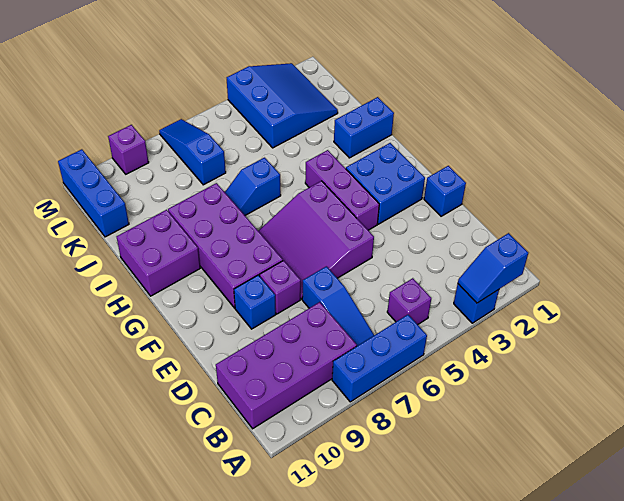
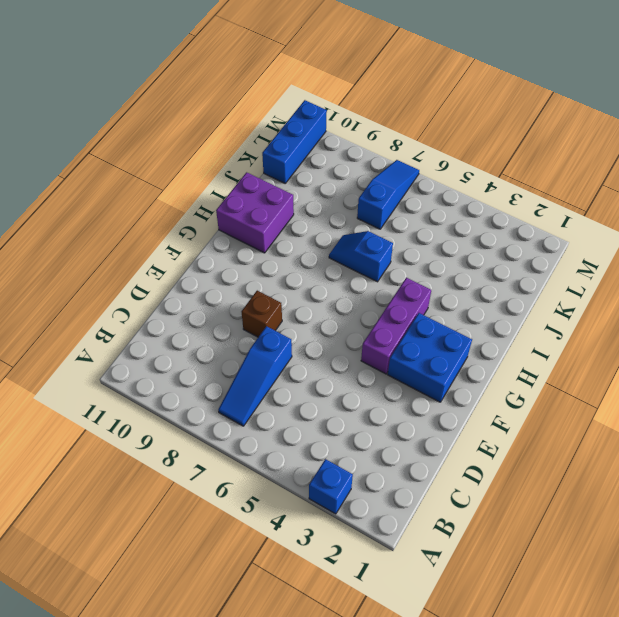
brown brick E8 level 1 -> purple brick E8 level 1
none -> blue brick A6:A8 level 1
none -> purple brick B5 level 1
none -> purple brick B8:C11 level 1

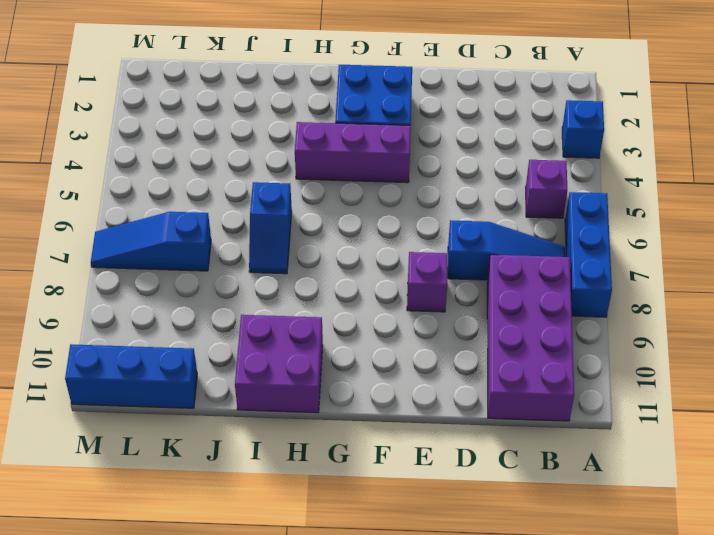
none -> blue brick E1 level 1
none -> purple slope E5:G7 level 1 top 5
none -> blue brick E9 level 1

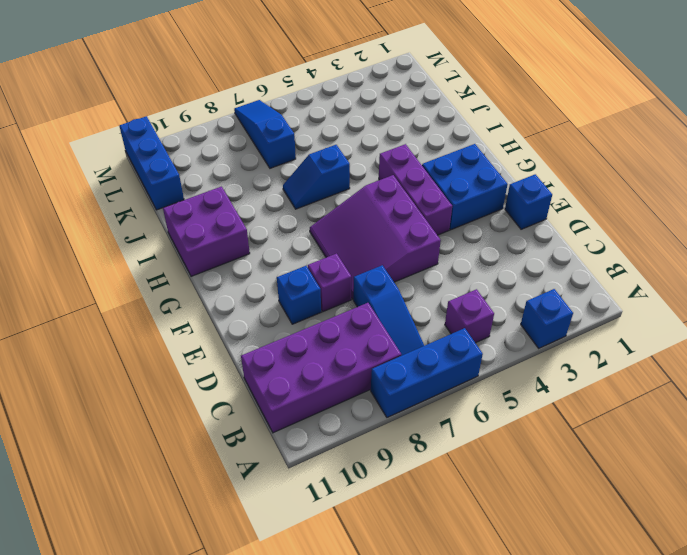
none -> purple brick F8:I9 level 1
none -> blue brick I1:I2 level 1
none -> blue slope K2:M4 level 1 top 4

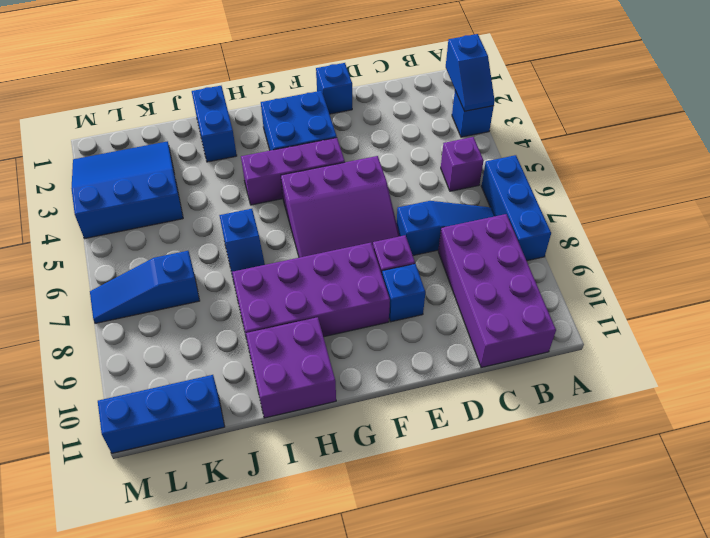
none -> purple brick M9 level 1

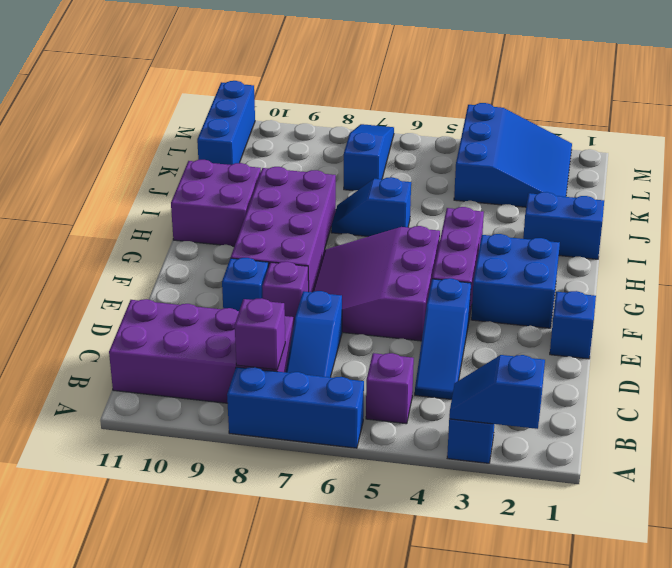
purple brick B8 level 2 -> purple brick M9 level 1
blue slope C4:E4 level 1 top E -> none

